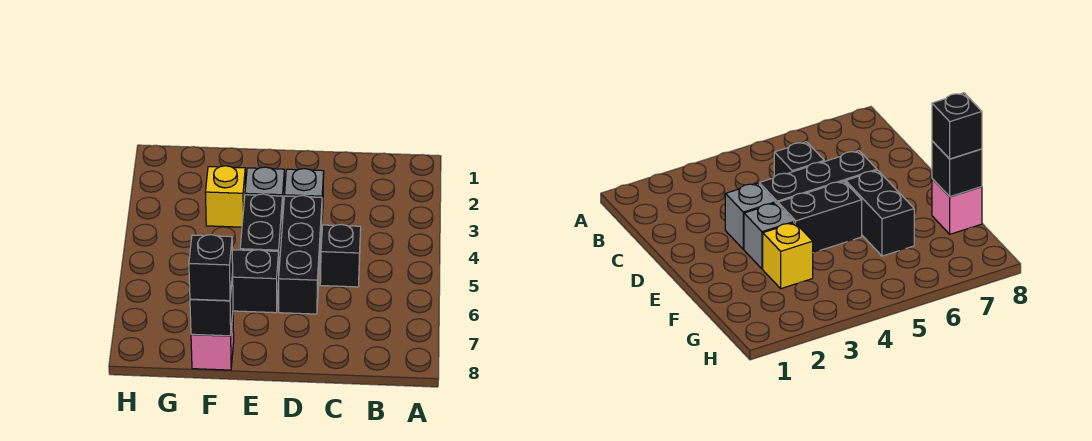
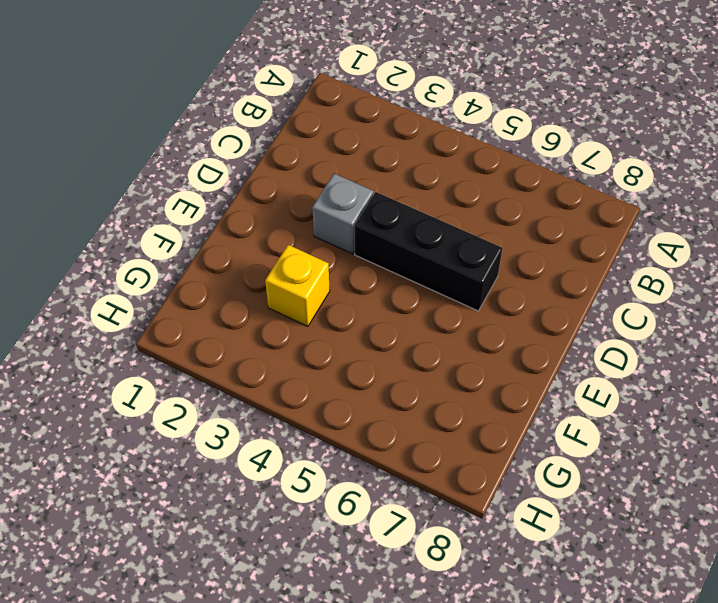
none -> black brick C5 level 1
none -> grey brick E3 level 1

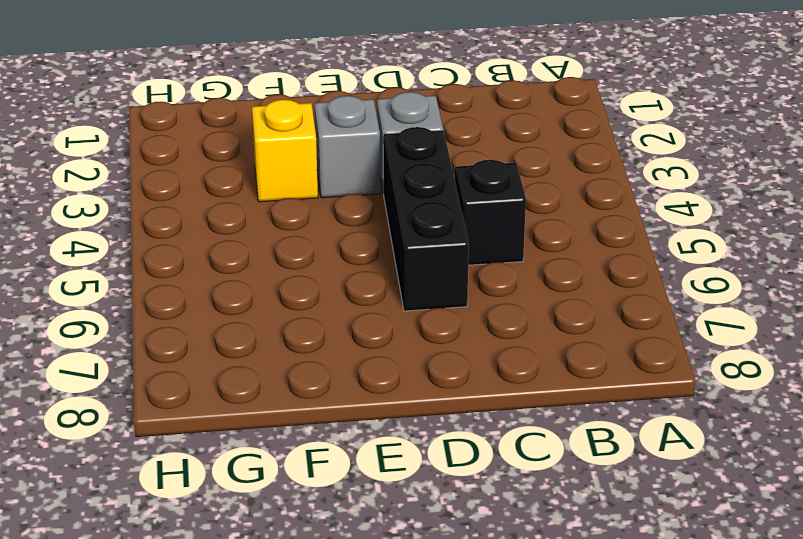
none -> black brick E4:E5 level 1
none -> black brick E6:F6 level 1

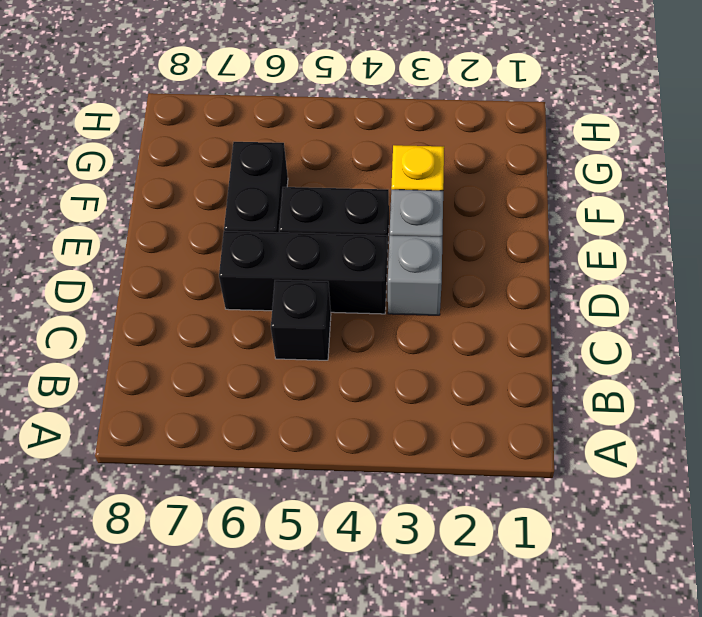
none -> pink brick F8 level 1
none -> black brick F8 level 2

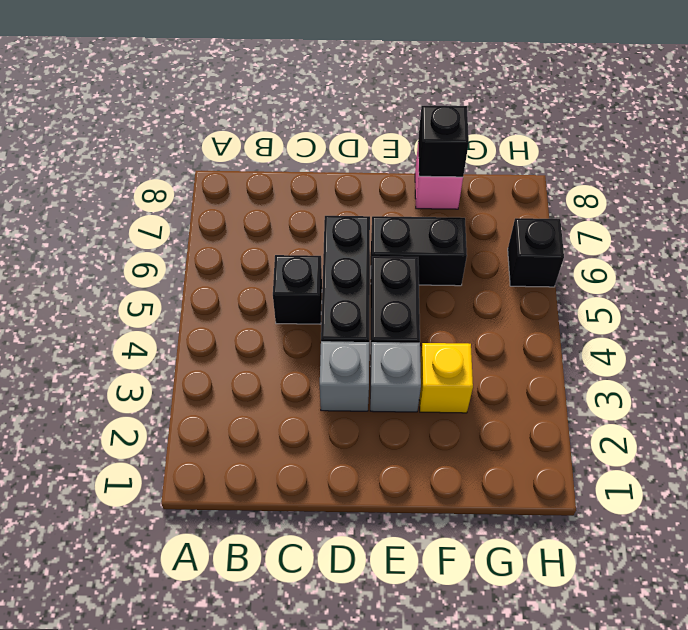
black brick H6 level 1 -> black brick F8 level 3

